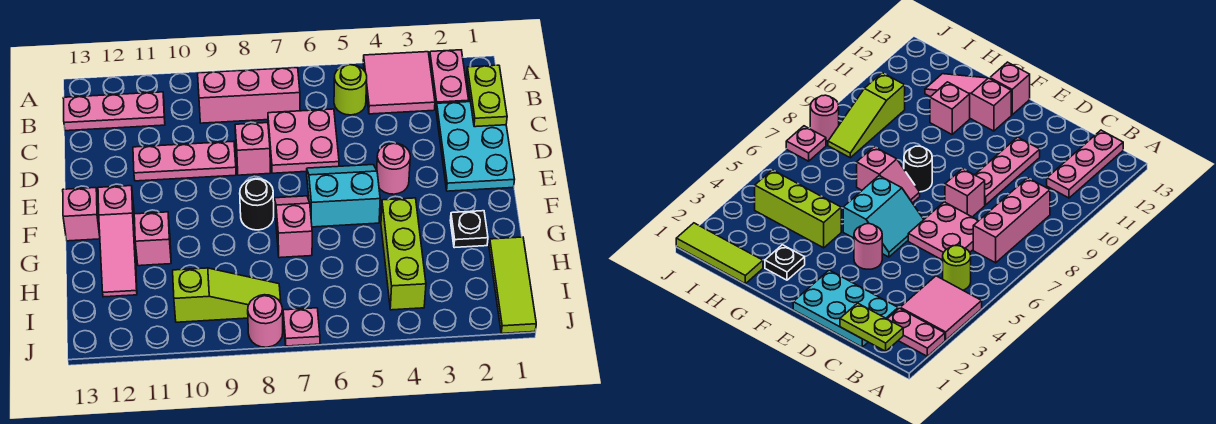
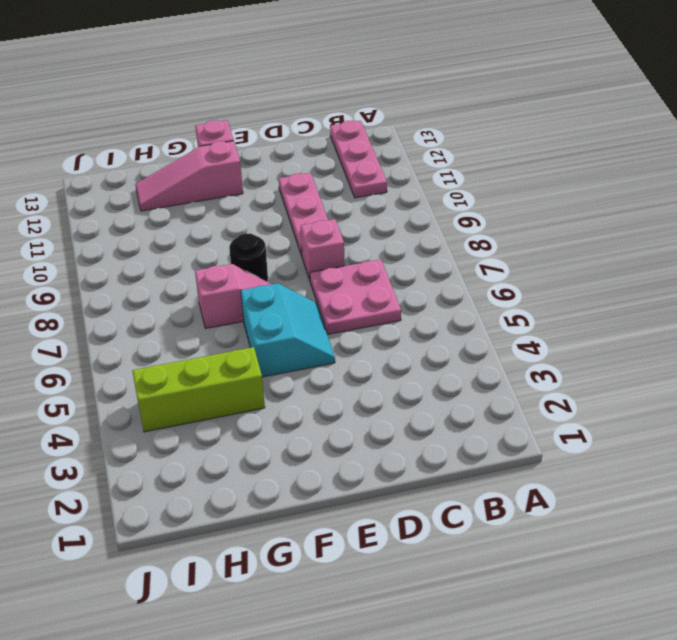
none -> pink plate A2:B2 level 1
none -> pink tile A3:B4 level 1
none -> lime round brick B5 level 1

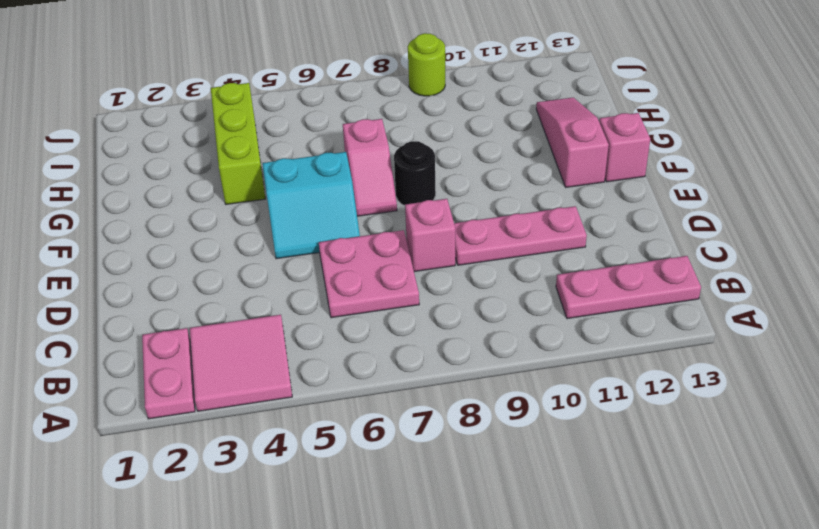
lime round brick J9 level 1 -> lime round brick B5 level 1
none -> pink brick B7:B9 level 1
none -> cyan plate C1:E2 level 1
none -> pink round brick E4 level 1

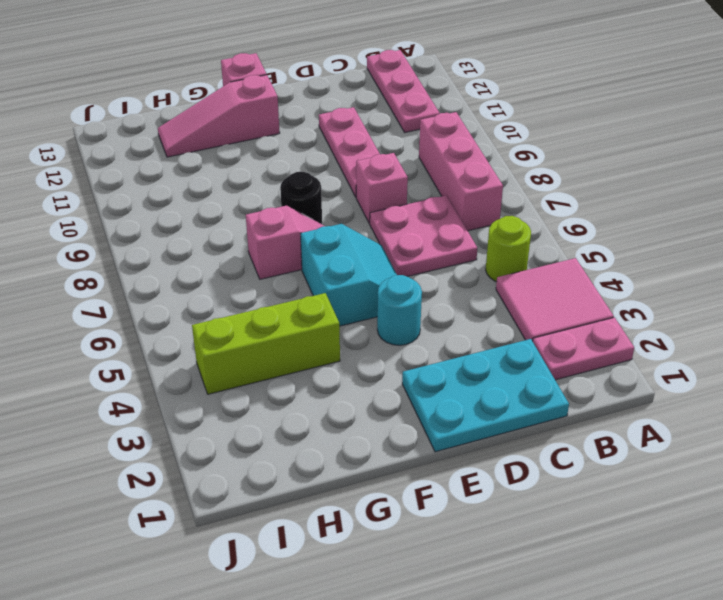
cyan round brick E4 level 1 -> pink round brick E4 level 1
none -> black plate G2 level 1
none -> pink brick G11 level 1
none -> lime tile H1:J1 level 1

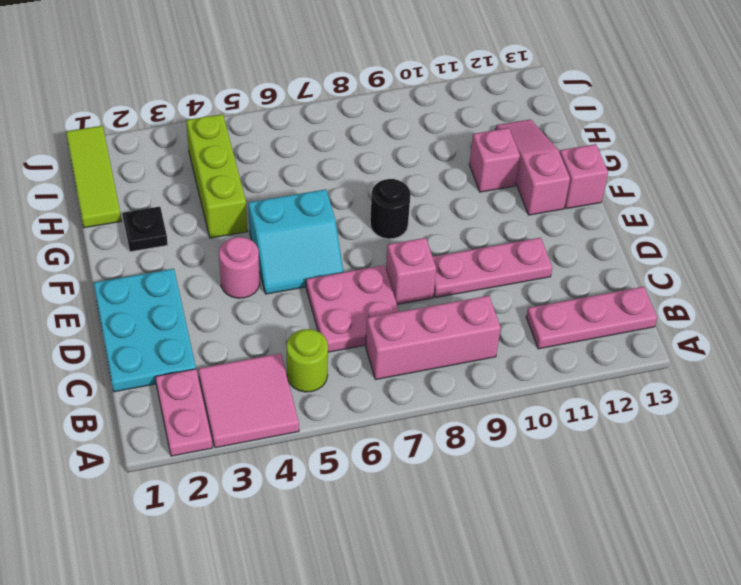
none -> pink slope F7:G7 level 1 top G
none -> lime slope I8:I10 level 1 top 10
none -> pink plate J7 level 1

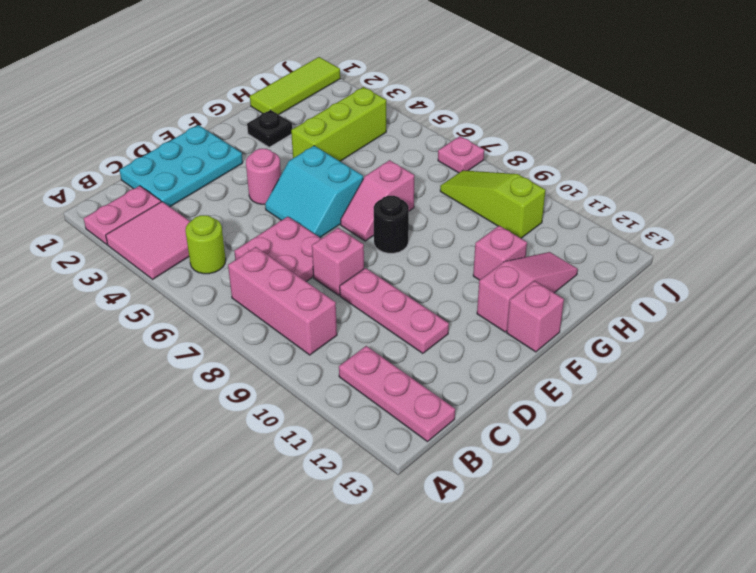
none -> pink round brick J8 level 1
none -> lime plate B1:C1 level 2

